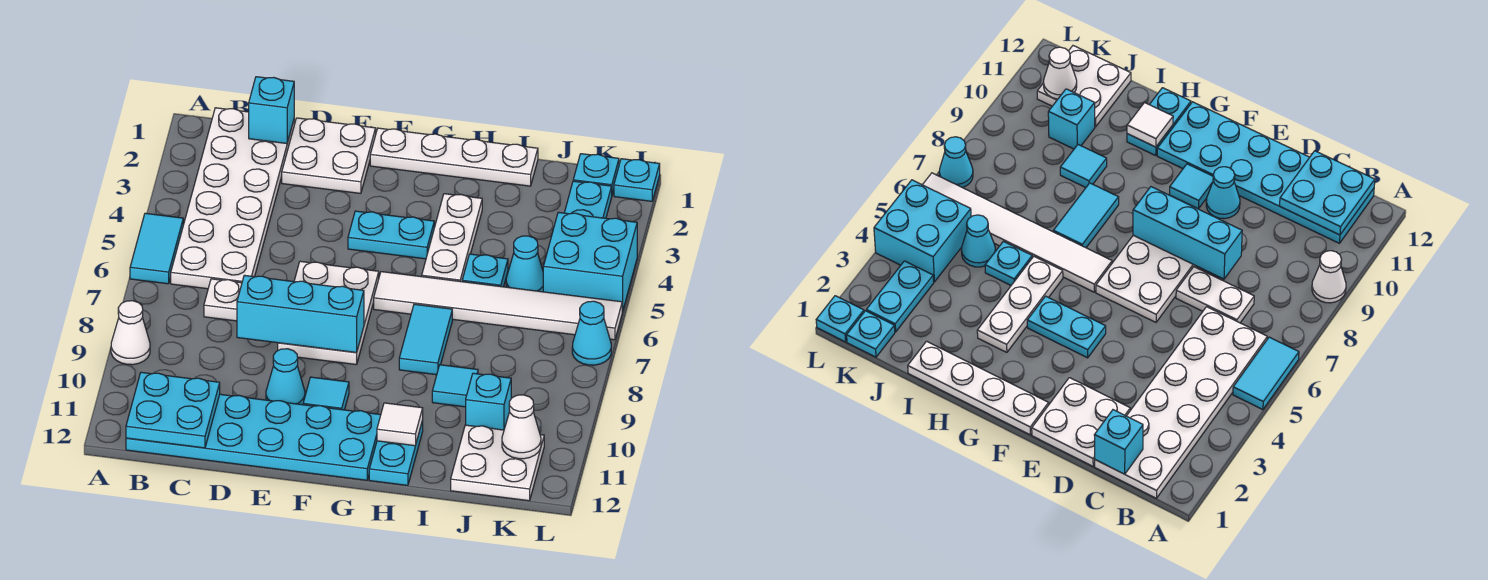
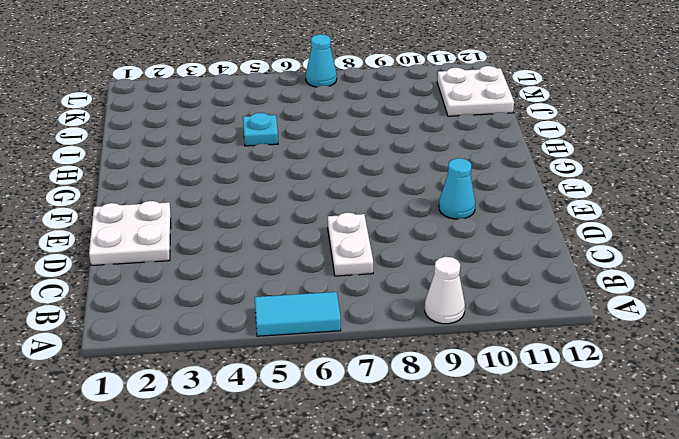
none -> white plate B1:C6 level 1
none -> cyan plate B11:G12 level 1
none -> white plate E6:F8 level 1
none -> white plate F1:I1 level 1

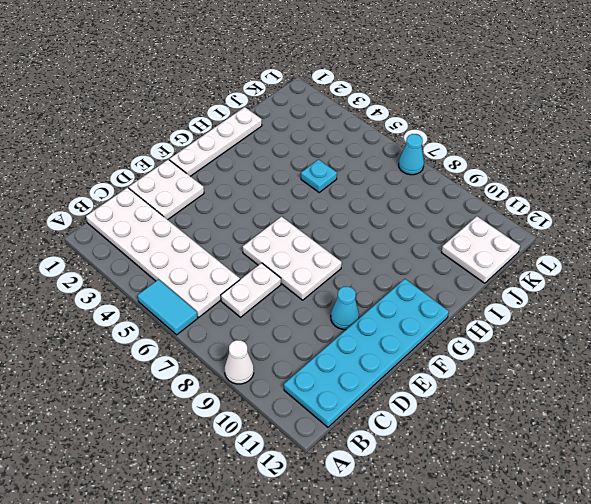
none -> cyan plate F4:G4 level 1
none -> cyan tile F10 level 1
none -> white tile G6:L6 level 1
none -> white plate H3:H5 level 1

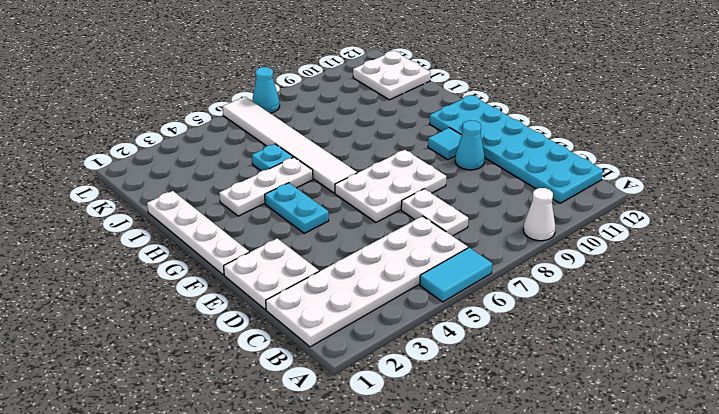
none -> cyan tile H7:H8 level 1
none -> cyan plate H11:H12 level 1
none -> cyan tile I9 level 1
none -> cyan cone J5 level 1

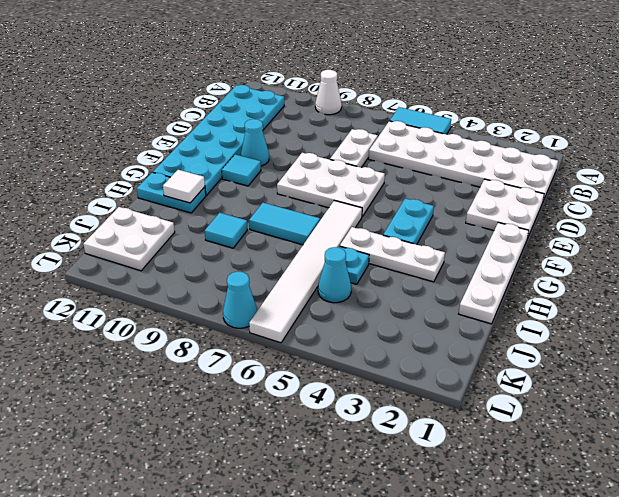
none -> cyan brick J10 level 1
none -> cyan plate K1 level 1
none -> cyan plate K2:K3 level 1
none -> cyan brick K4:L5 level 1

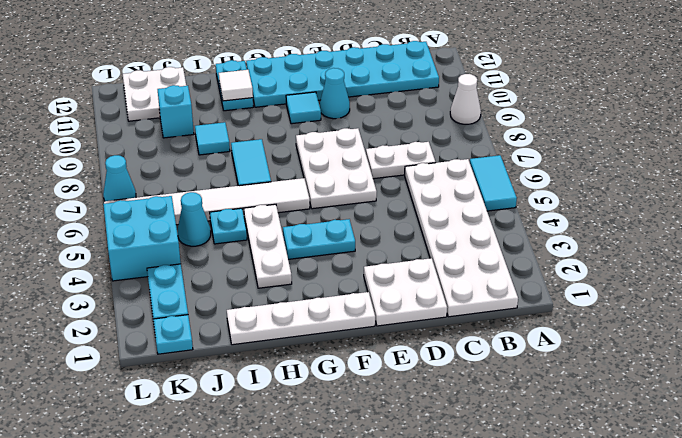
none -> cyan plate L1 level 1
none -> cyan plate B11:C12 level 2
none -> cyan brick C1 level 2
none -> cyan brick D8:F8 level 2

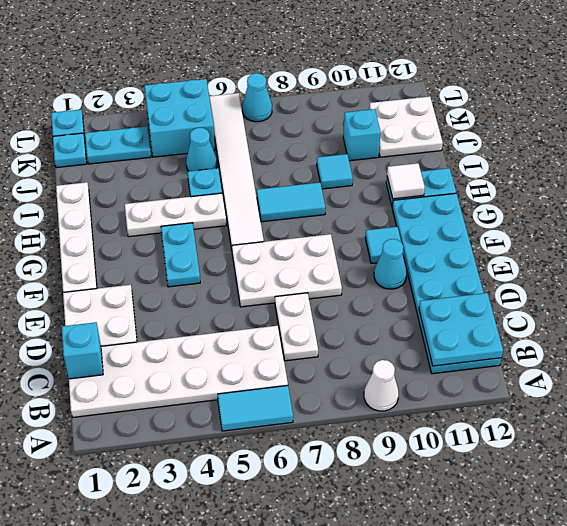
none -> cyan brick D8:F8 level 2
none -> white cone K11 level 2

